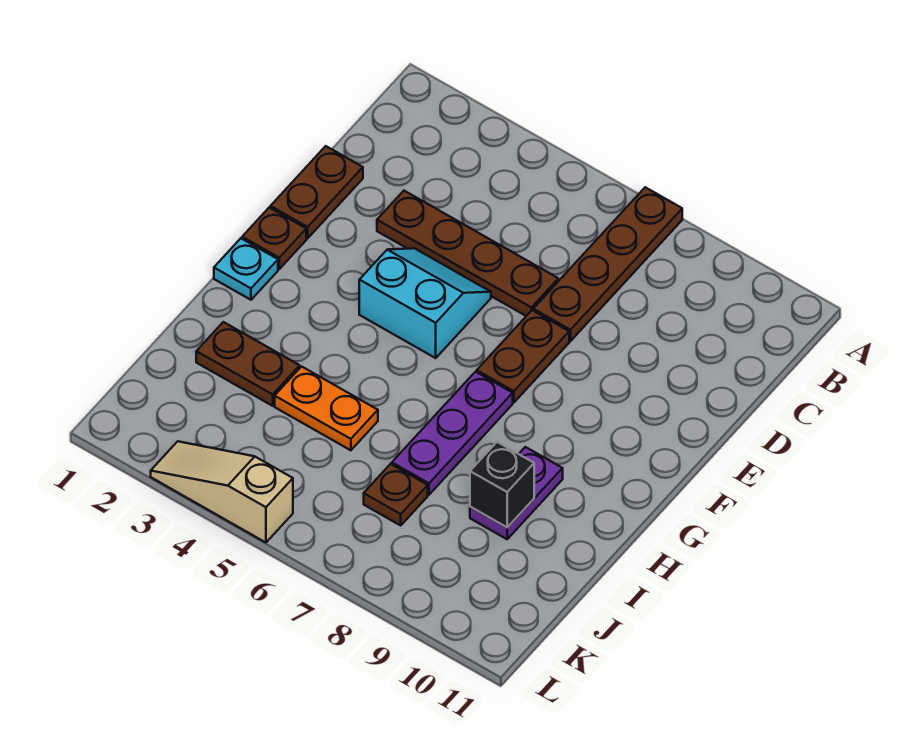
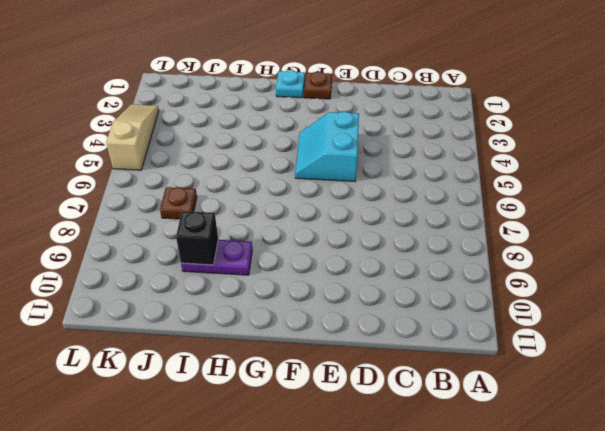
cyan slope E4:F5 level 1 top E -> cyan slope E4:F5 level 1 top F
none -> brown plate A7:D7 level 1
none -> brown plate D1:E1 level 1
none -> brown plate D3:D6 level 1

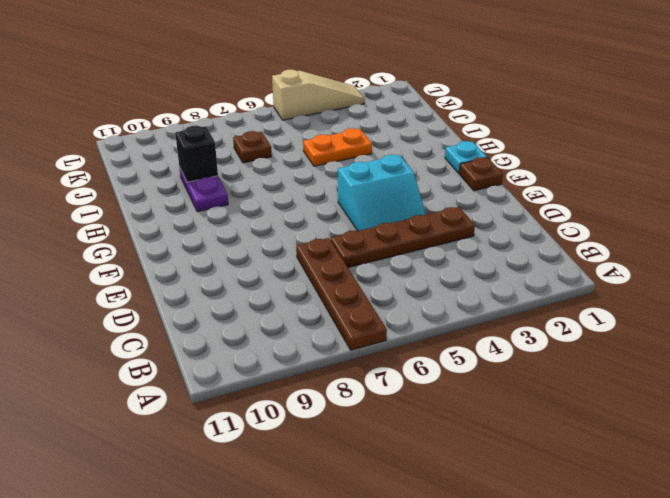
none -> brown plate D1:E1 level 1
none -> brown plate E7:F7 level 1
none -> purple plate G7:I7 level 1

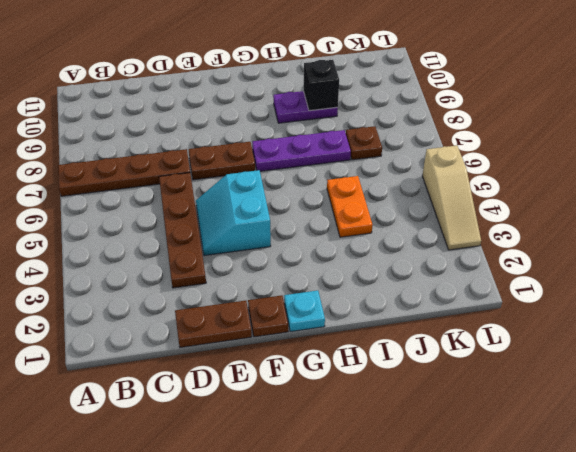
none -> brown plate I2:I3 level 1

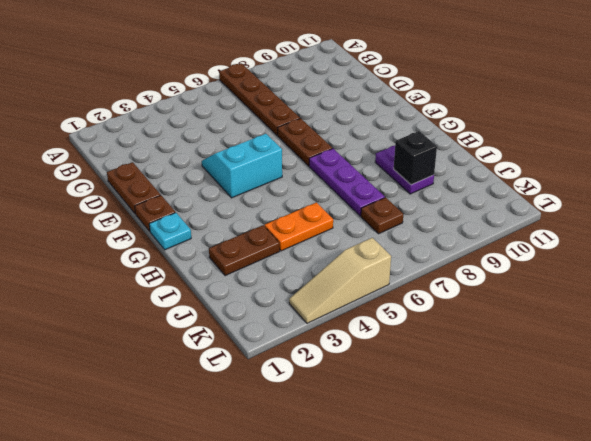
none -> brown plate D3:D6 level 1

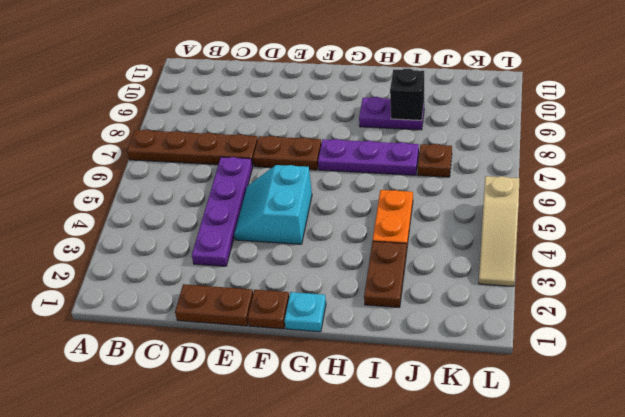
purple plate D3:D6 level 1 -> brown plate D3:D6 level 1

